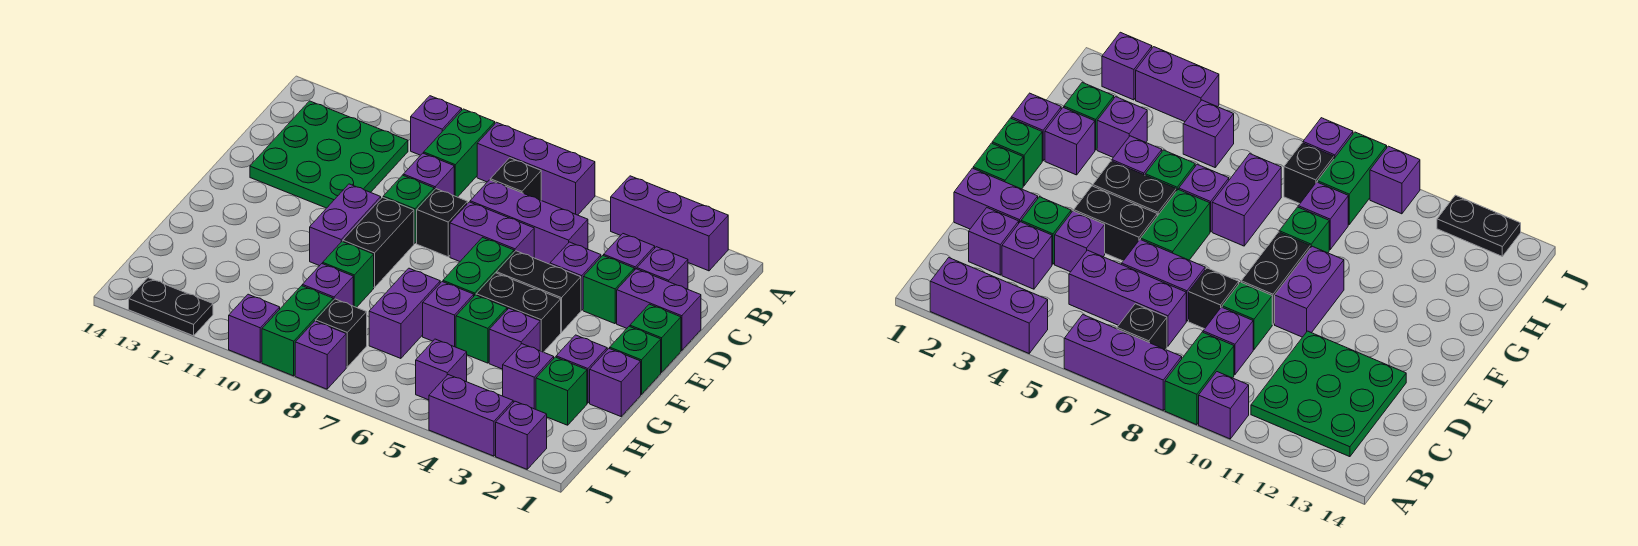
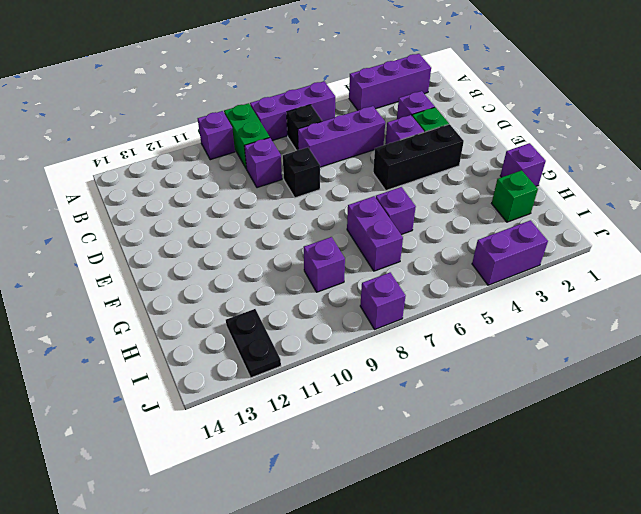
black brick E3:E5 level 1 -> black brick E4:E5 level 1
black plate I12:J12 level 1 -> black plate J12:J13 level 1
none -> green plate B11:D13 level 1
none -> purple brick C2 level 1
none -> purple brick D1:D2 level 1
none -> purple brick D6:D7 level 1

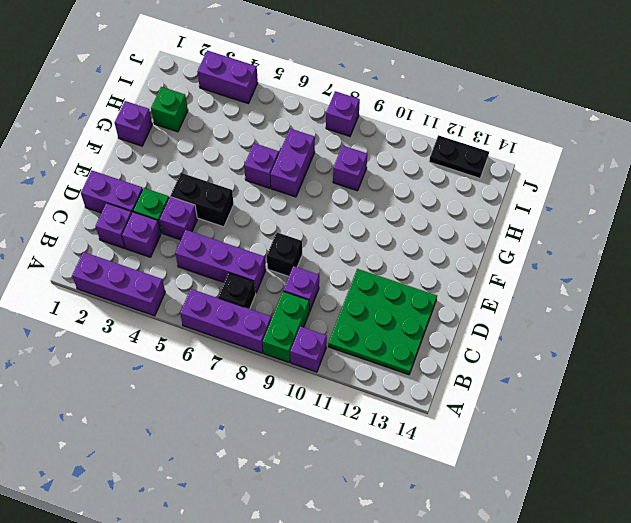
none -> purple brick D6:D7 level 1
none -> green brick D9 level 1
none -> green brick E1 level 1
none -> green brick E6:F6 level 1

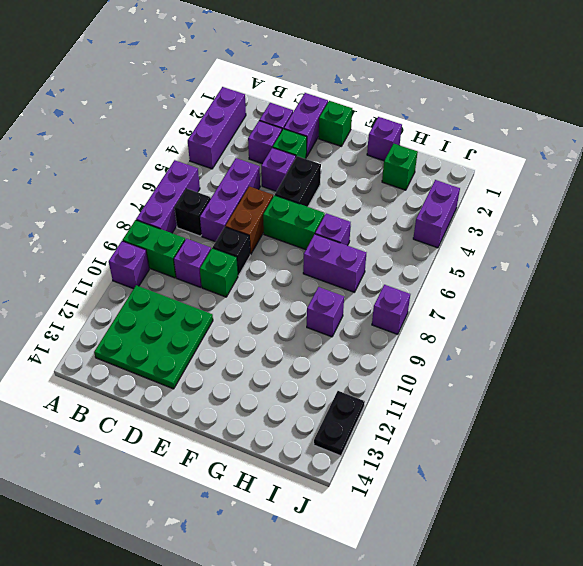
brown brick D6:D7 level 1 -> purple brick D6:D7 level 1
none -> black brick E9:F9 level 1
none -> purple brick E10:F10 level 1
none -> green brick F1 level 1
none -> black brick F4:F5 level 1

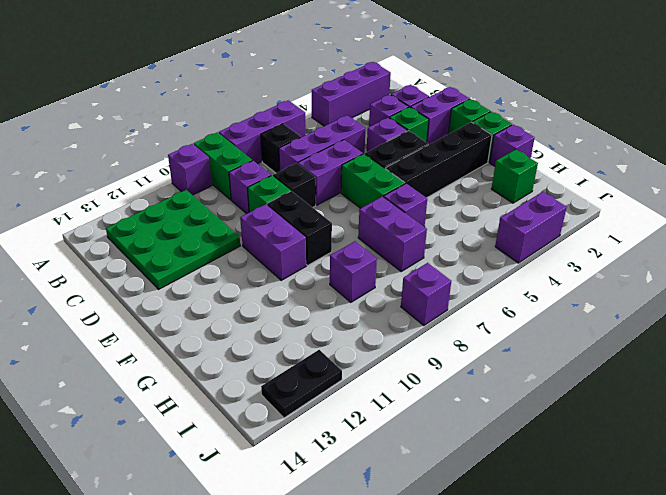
black brick F2:F5 level 1 -> black brick F4:F5 level 1
none -> purple brick G2 level 1
none -> purple brick G4 level 1
none -> green brick G5 level 1
none -> green brick G9 level 1

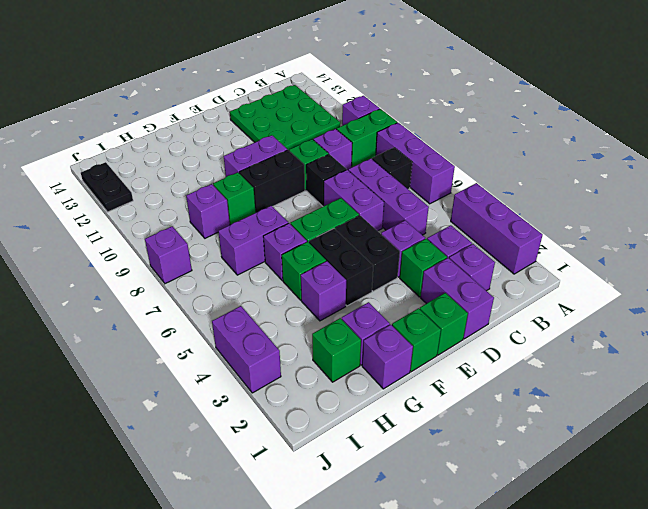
none -> purple brick H3 level 1
none -> purple brick I5 level 1
none -> black brick I8 level 1
none -> green brick I9:J9 level 1

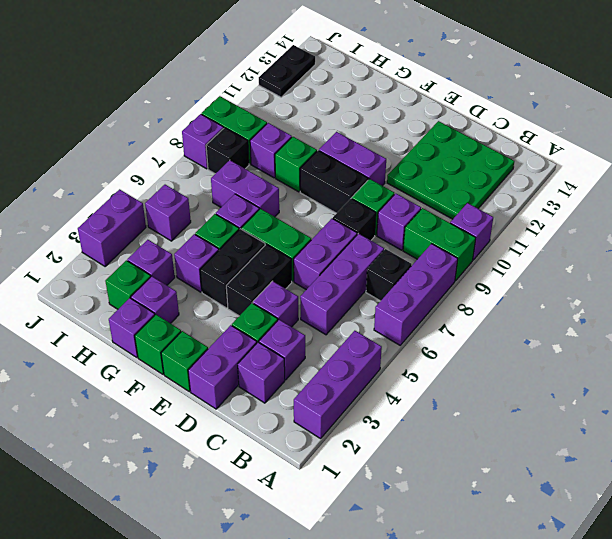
none -> purple brick J2 level 1
none -> purple brick J10 level 1

